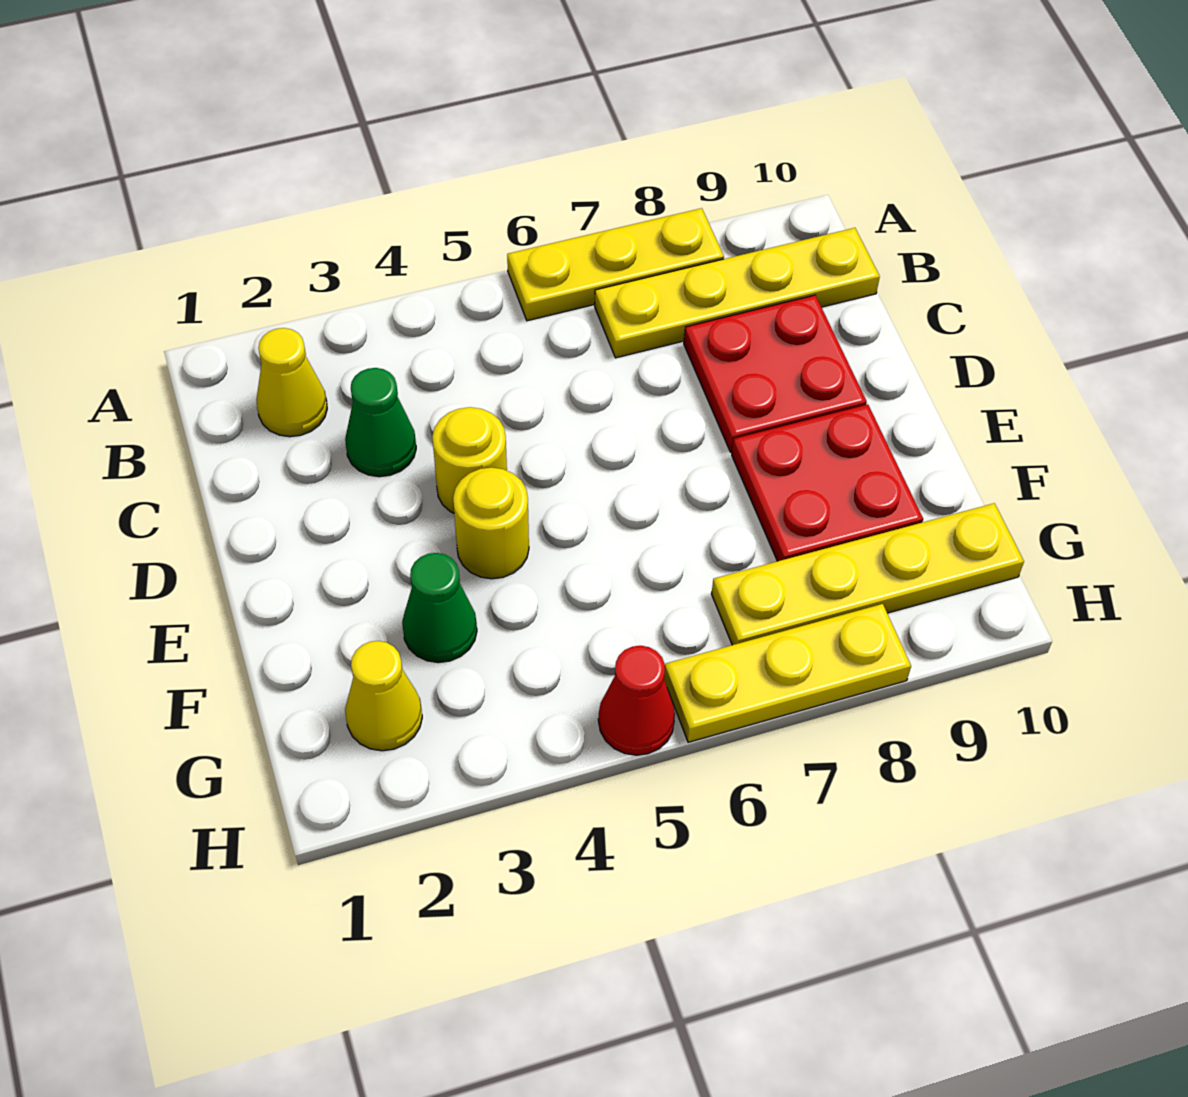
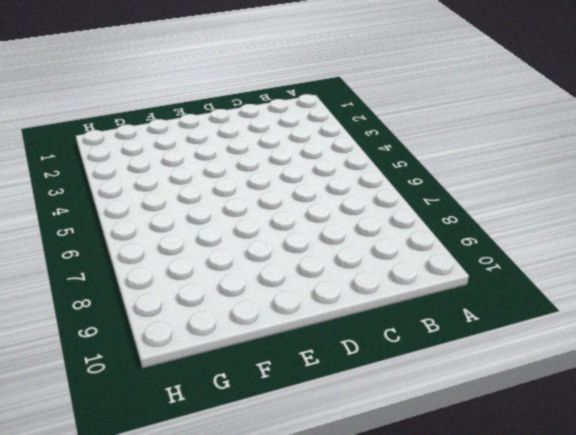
none -> yellow plate A6:A8 level 1
none -> yellow cone B2 level 1
none -> yellow plate B7:B10 level 1

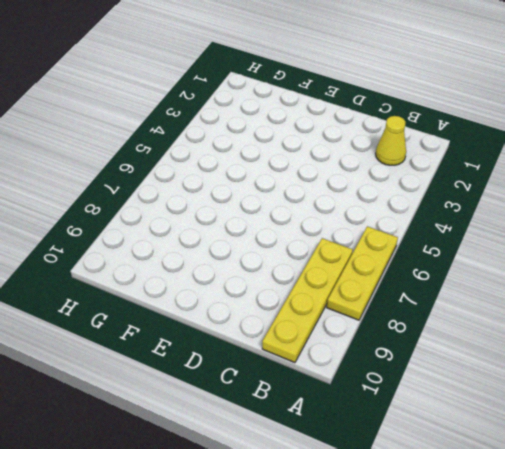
none -> green cone C3 level 1
none -> red plate C8:D9 level 1
none -> yellow round brick D4 level 1

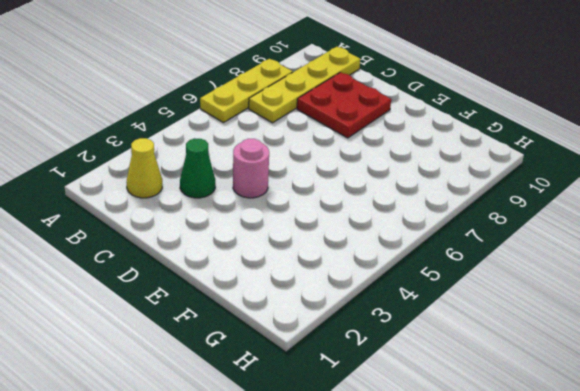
pink round brick D4 level 1 -> yellow round brick D4 level 1
none -> yellow round brick E4 level 1
none -> red plate E8:F9 level 1
none -> green cone F3 level 1

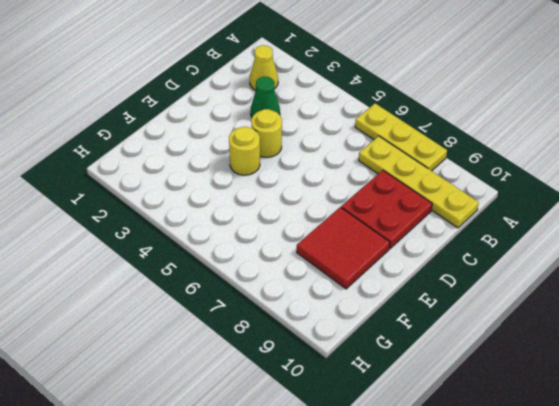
red tile E8:F9 level 1 -> red plate E8:F9 level 1
none -> green cone F3 level 1
none -> yellow cone G2 level 1
none -> yellow plate G7:G10 level 1

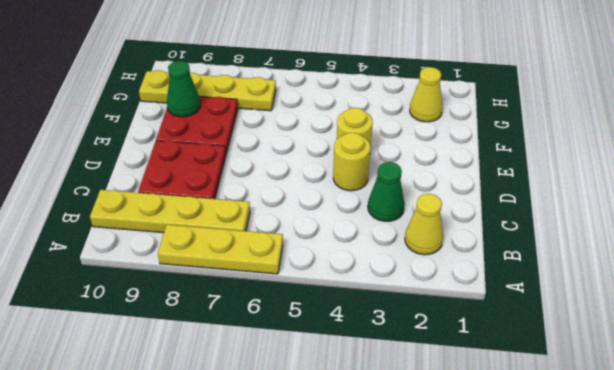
green cone F9 level 2 -> green cone F3 level 1
none -> red cone H5 level 1
none -> yellow plate H6:H8 level 1

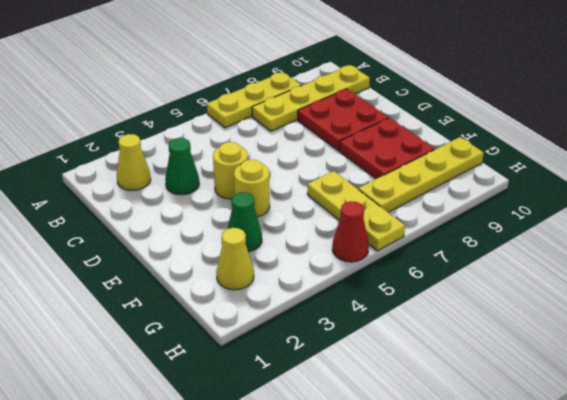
yellow plate F6:H6 level 1 -> yellow plate H6:H8 level 1

